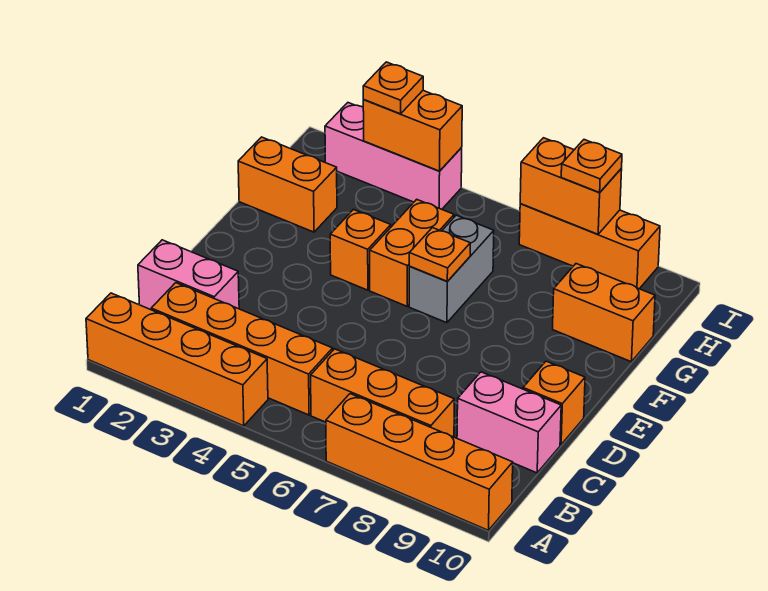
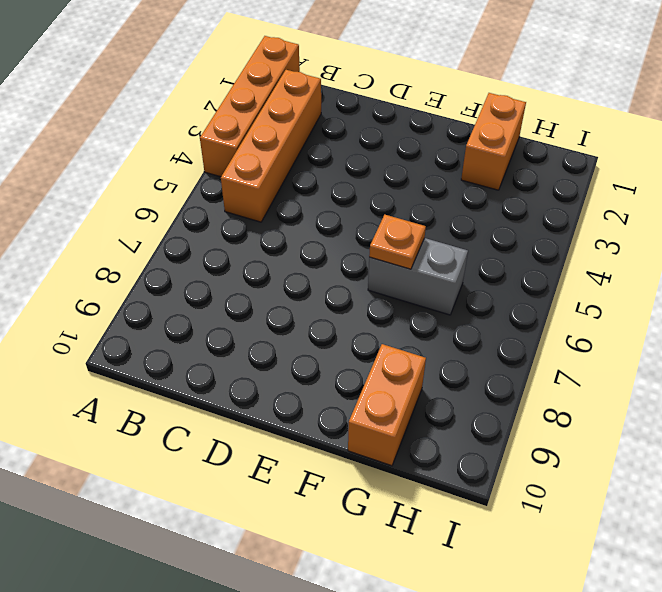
none -> orange brick A7:A10 level 1
none -> orange brick B6:B8 level 1
none -> pink brick C1:C2 level 1

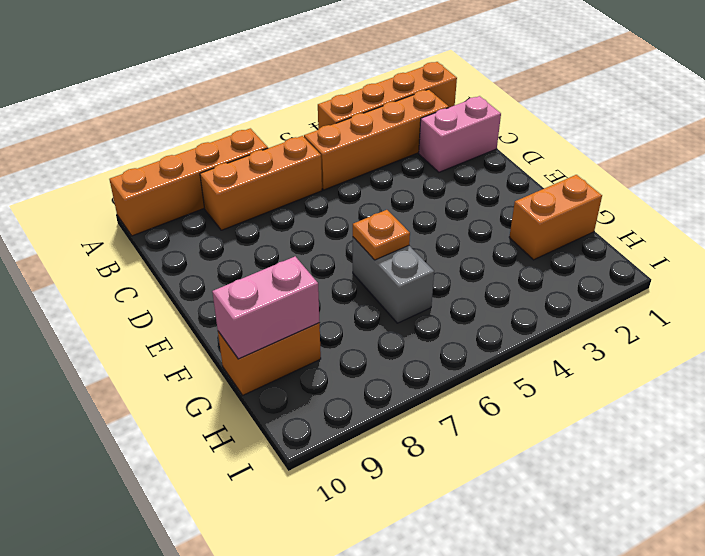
pink brick G9:G10 level 2 -> pink brick C9:C10 level 1
none -> orange brick D10 level 1
none -> orange brick F4 level 1
none -> orange brick F5:G5 level 1

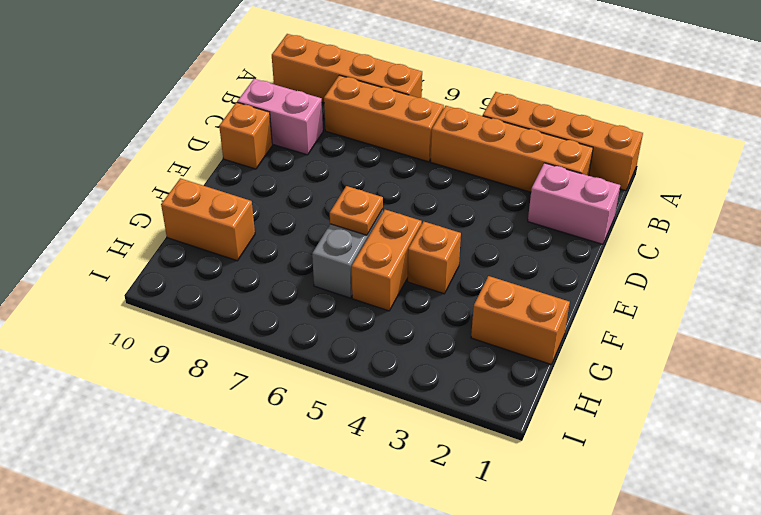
none -> pink brick I2:I4 level 1
none -> orange brick I7:I9 level 1
none -> orange brick I3:I4 level 2

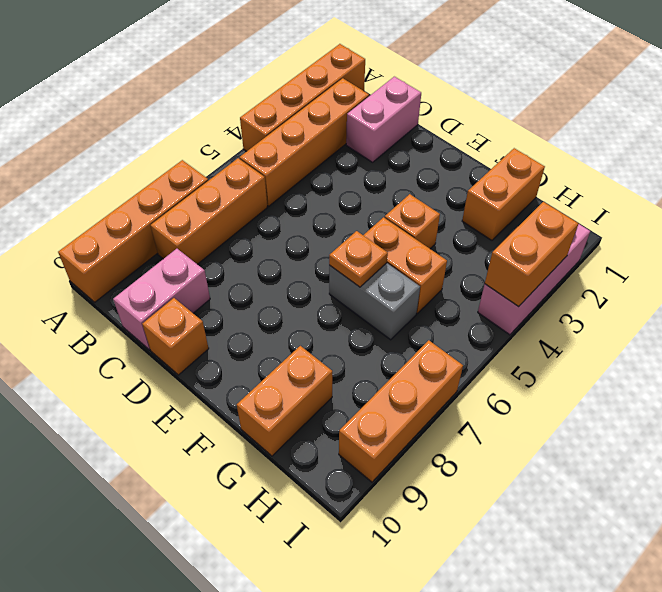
none -> orange brick I7:I8 level 2
none -> orange plate I3 level 3
none -> orange plate I8 level 3

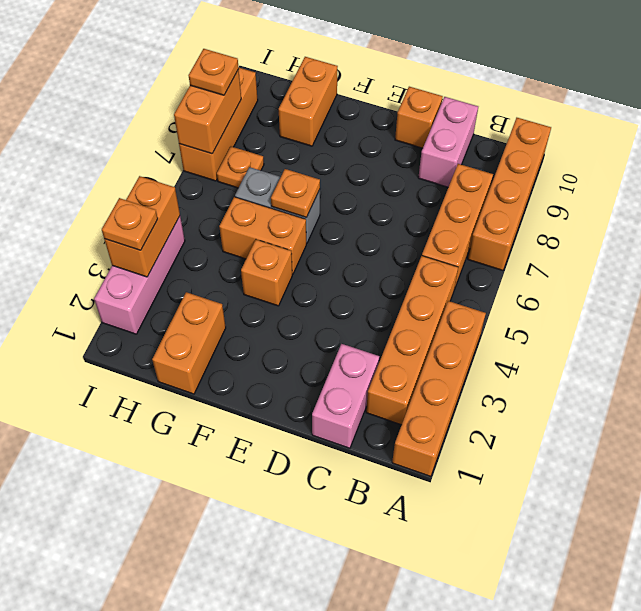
orange plate H7 level 1 -> none

